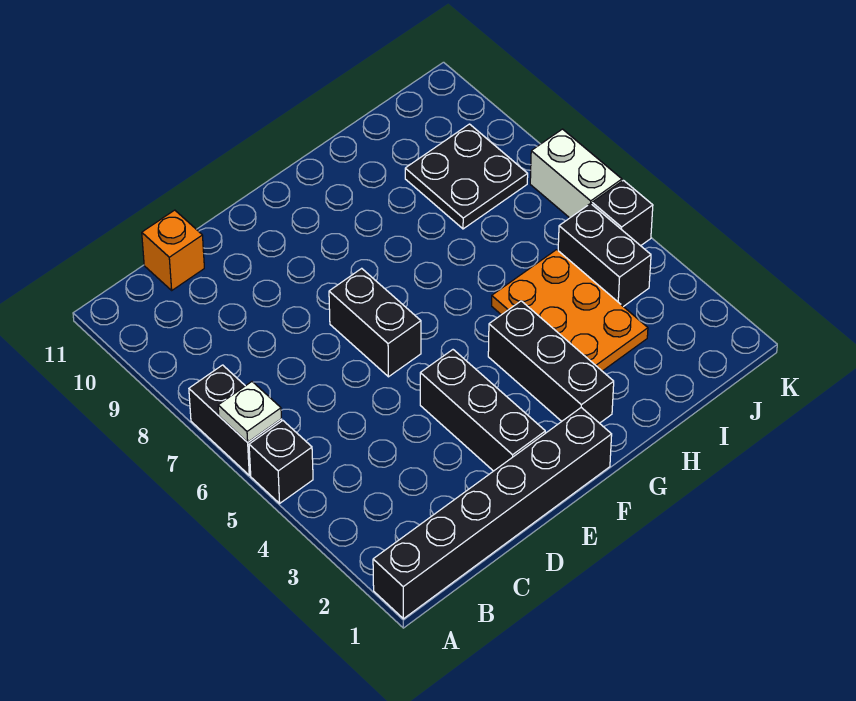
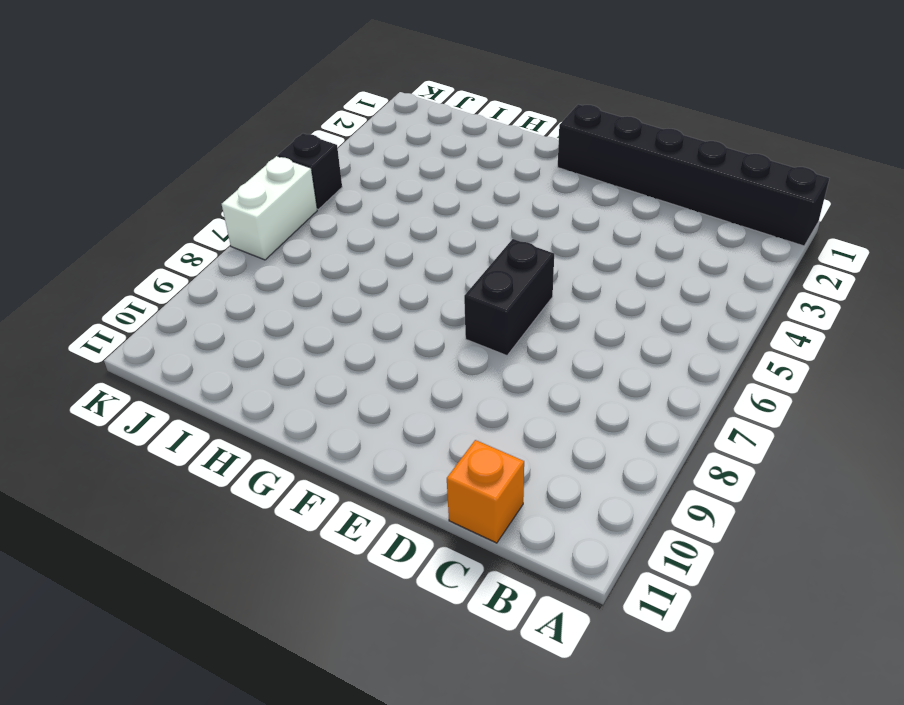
none -> black brick A5 level 1
none -> black brick A6:A7 level 1
none -> black brick E2:E4 level 1

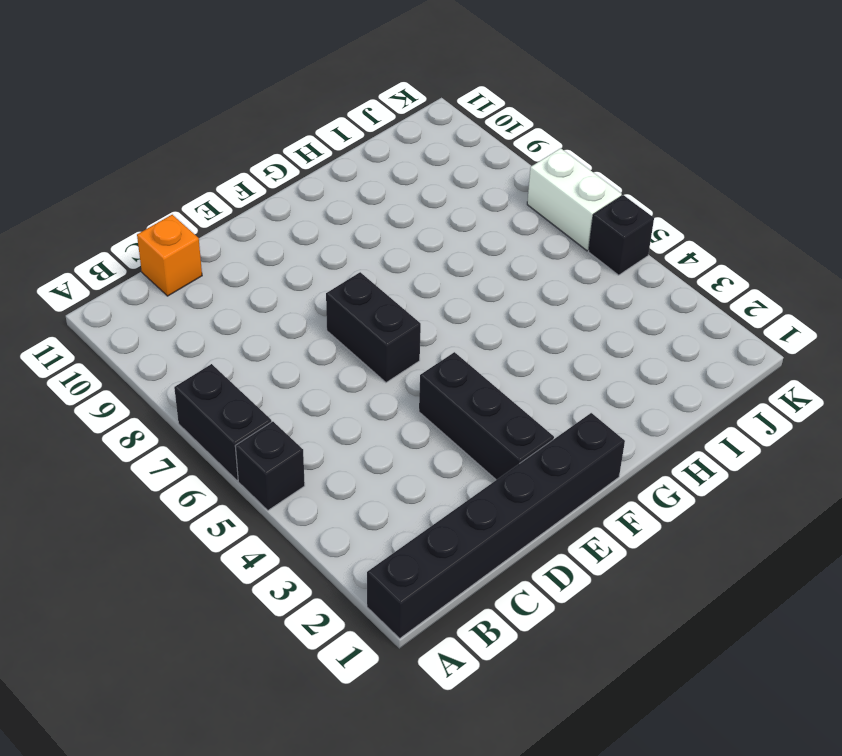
none -> black brick G2:G4 level 1
none -> orange plate H3:I5 level 1
none -> black plate I8:J9 level 1

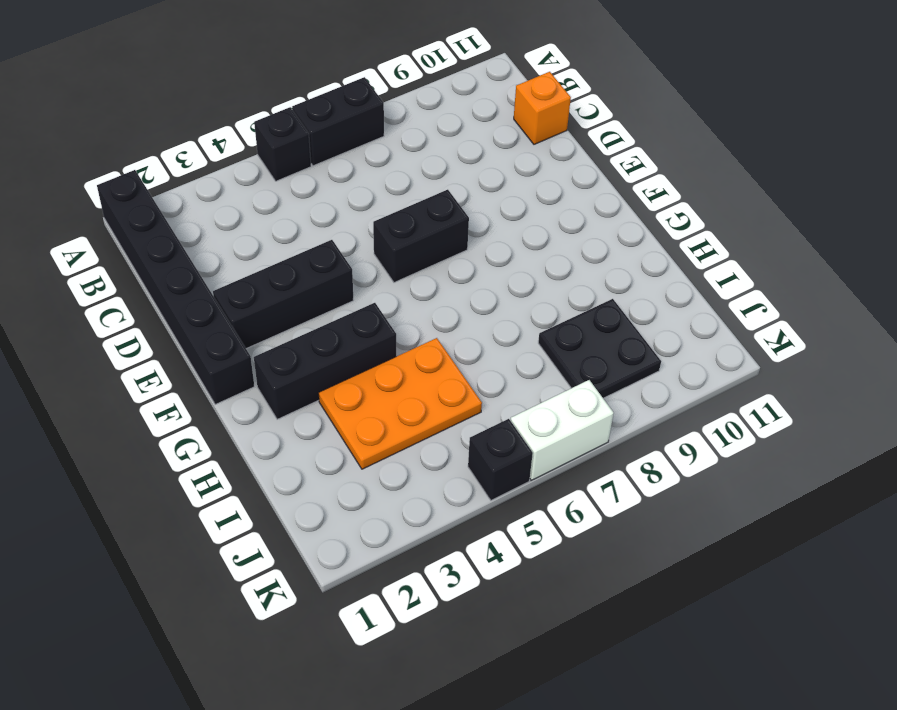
none -> black brick J4:J5 level 1
none -> white plate A6 level 2

